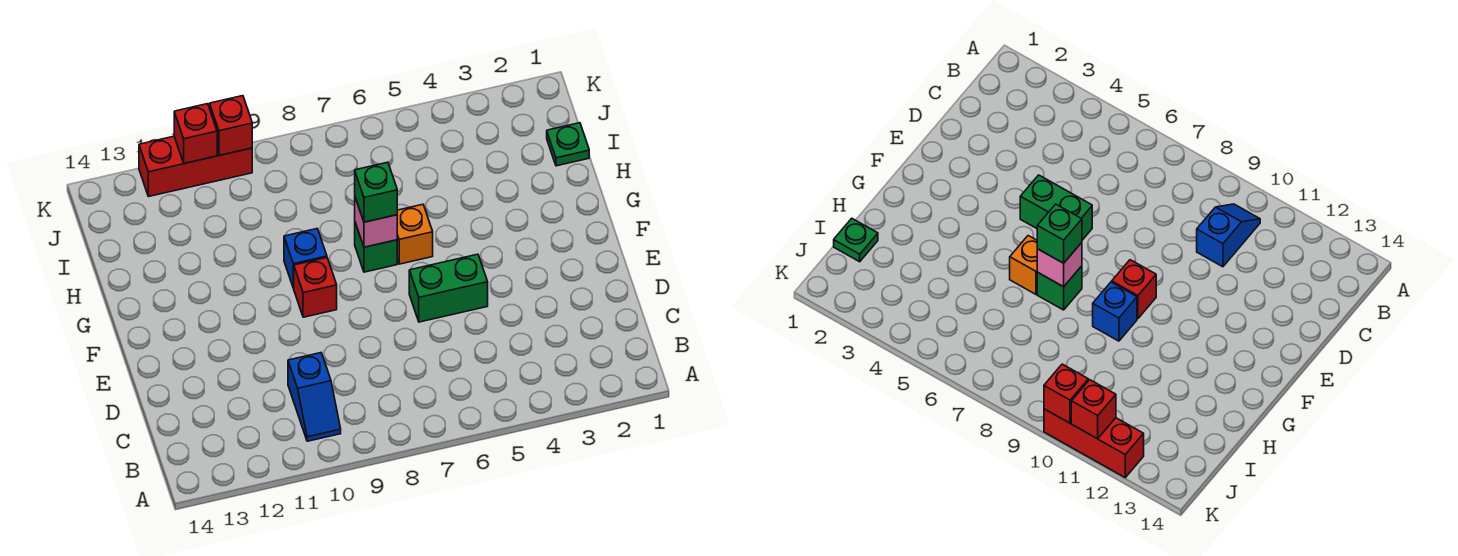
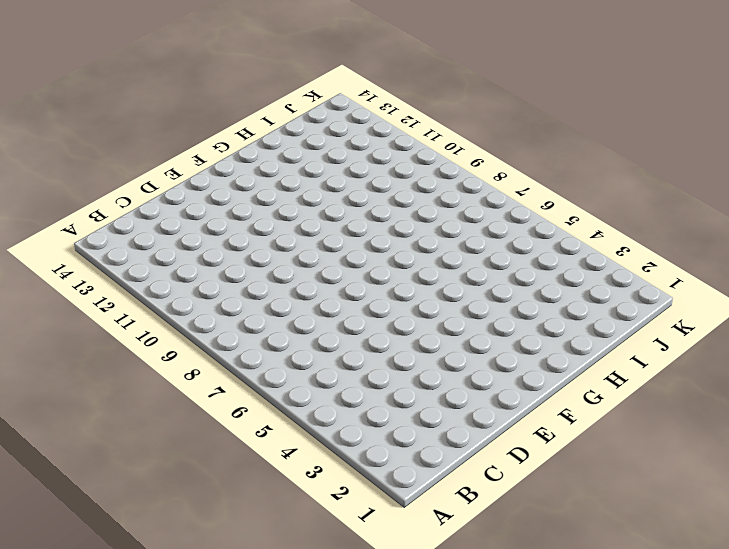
none -> blue slope B10:C10 level 1 top C
none -> green brick E5:E6 level 1
none -> red brick F9 level 1

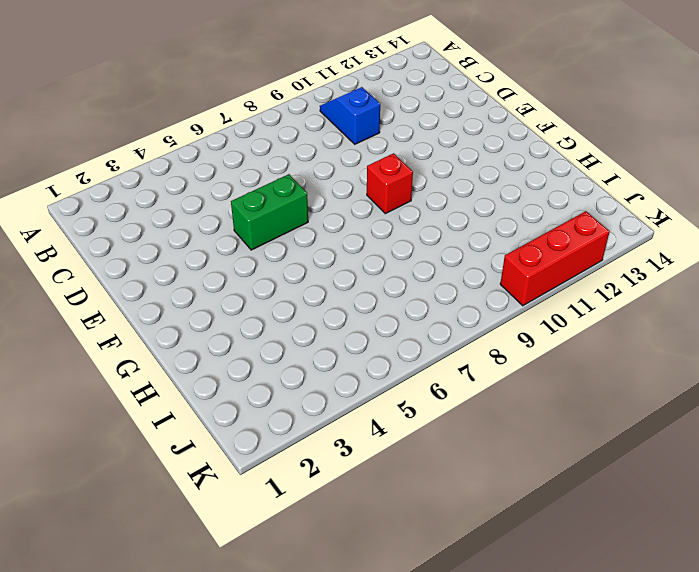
none -> orange brick G6 level 1
none -> green brick G7 level 1
none -> blue brick G9 level 1

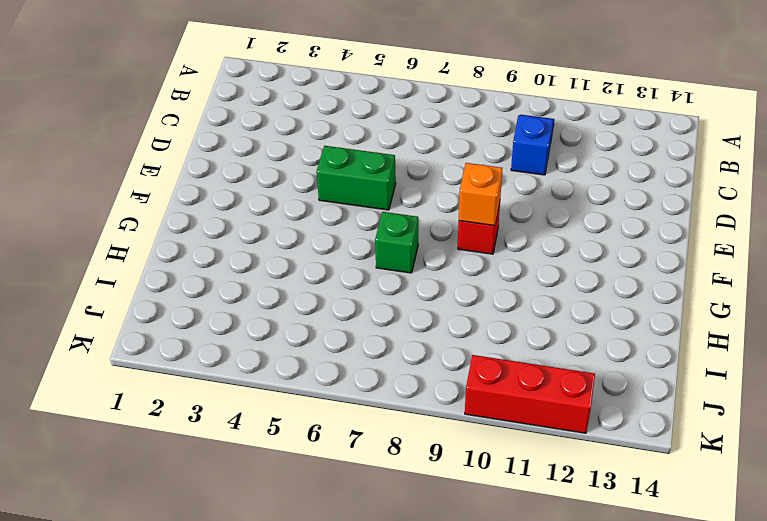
orange brick F9 level 2 -> orange brick G6 level 1
none -> blue brick G9 level 1
none -> green plate I1 level 1
none -> pink brick G7 level 2

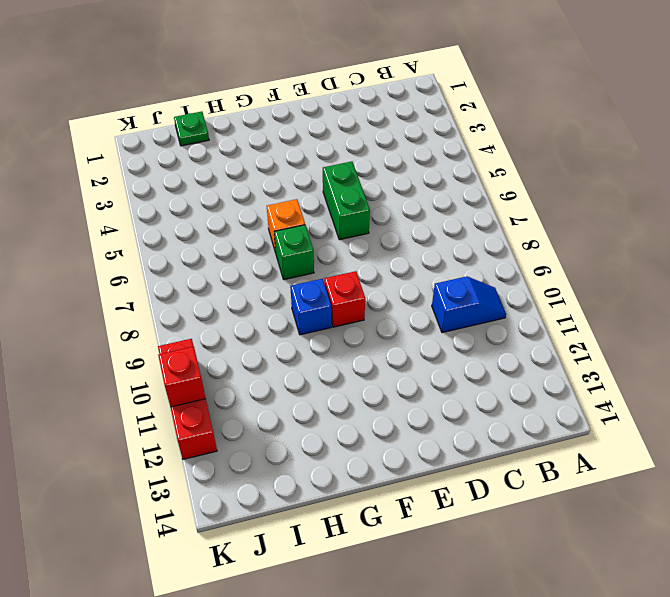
none -> pink brick G7 level 2
none -> red brick K10 level 2
none -> green brick G7 level 3

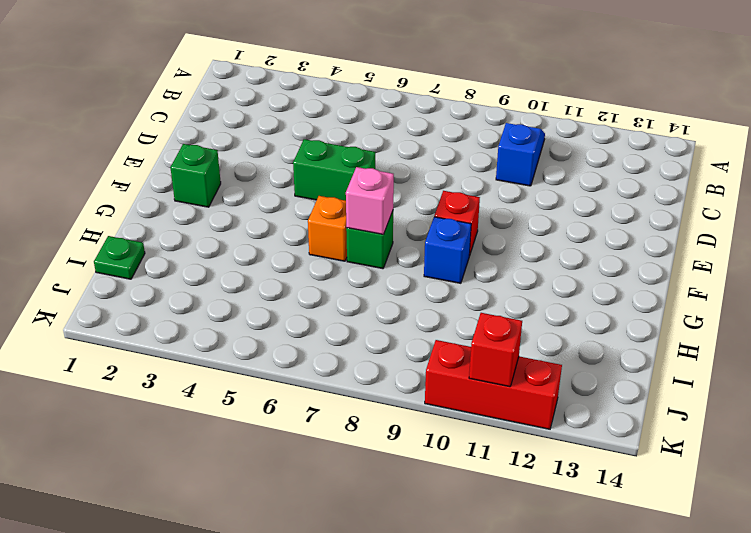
green brick F2 level 1 -> green brick G7 level 3
none -> red brick K10 level 2

